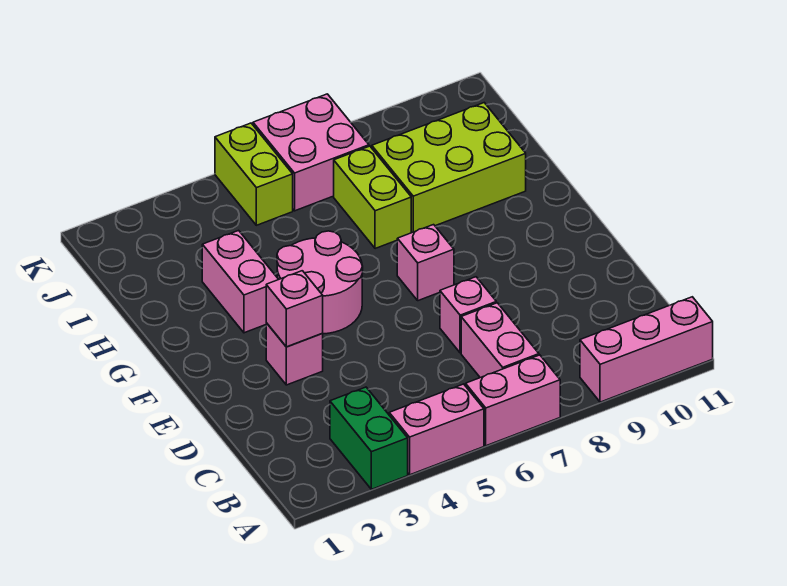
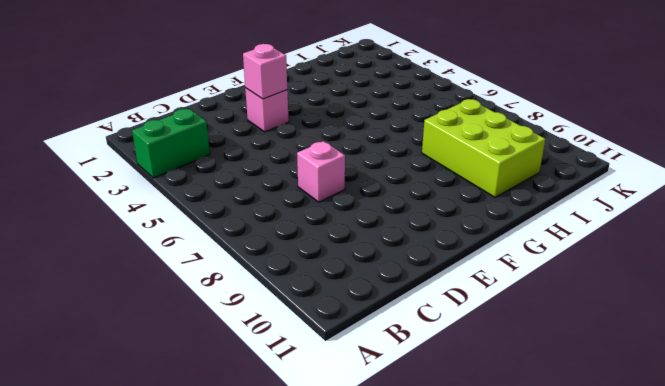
none -> pink brick A4:A5 level 1
none -> pink brick A6:A7 level 1
none -> pink brick A9:A11 level 1

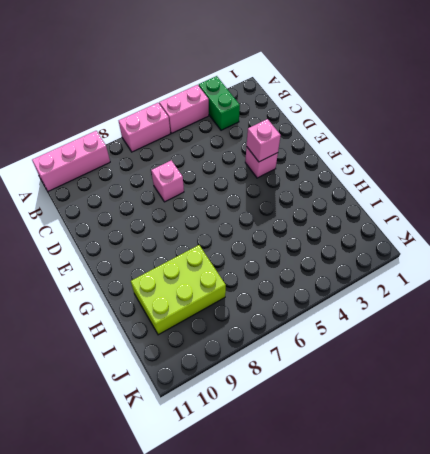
none -> pink brick B7:C7 level 1
none -> pink round brick F4:G5 level 1
none -> pink brick F7 level 1

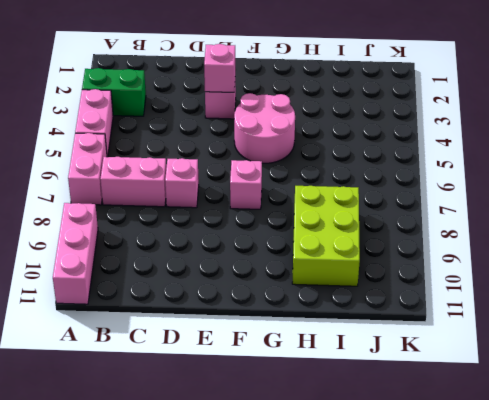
none -> pink brick G3:H3 level 1
none -> lime brick H7:I7 level 1
none -> lime brick J5:K5 level 1

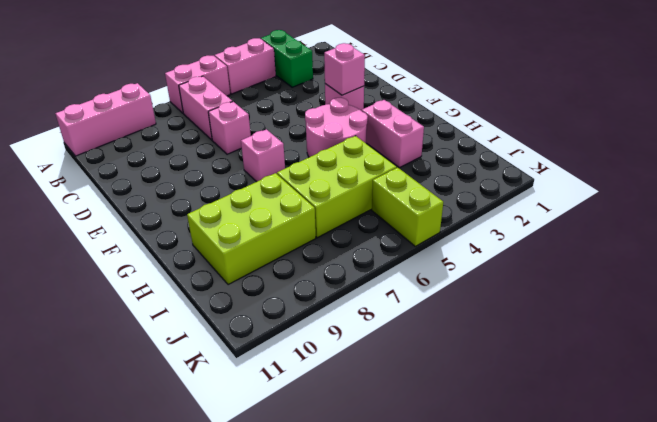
lime brick H5:I7 level 1 -> lime brick H7:I7 level 1
none -> pink brick J6:K7 level 1

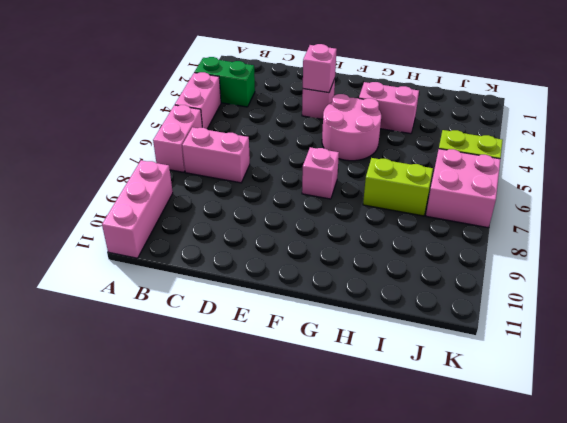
none -> pink brick D7 level 1
none -> lime brick H8:I10 level 1

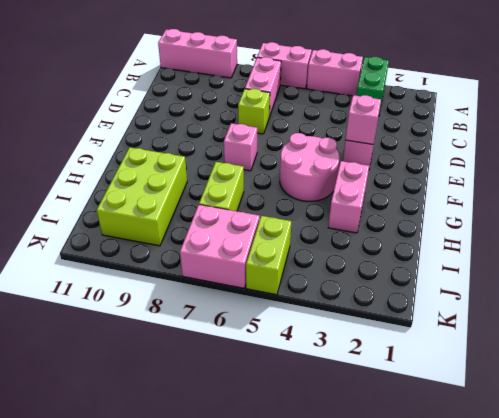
lime brick D7 level 1 -> pink brick D7 level 1
lime brick H9:J10 level 1 -> lime brick H8:I10 level 1

